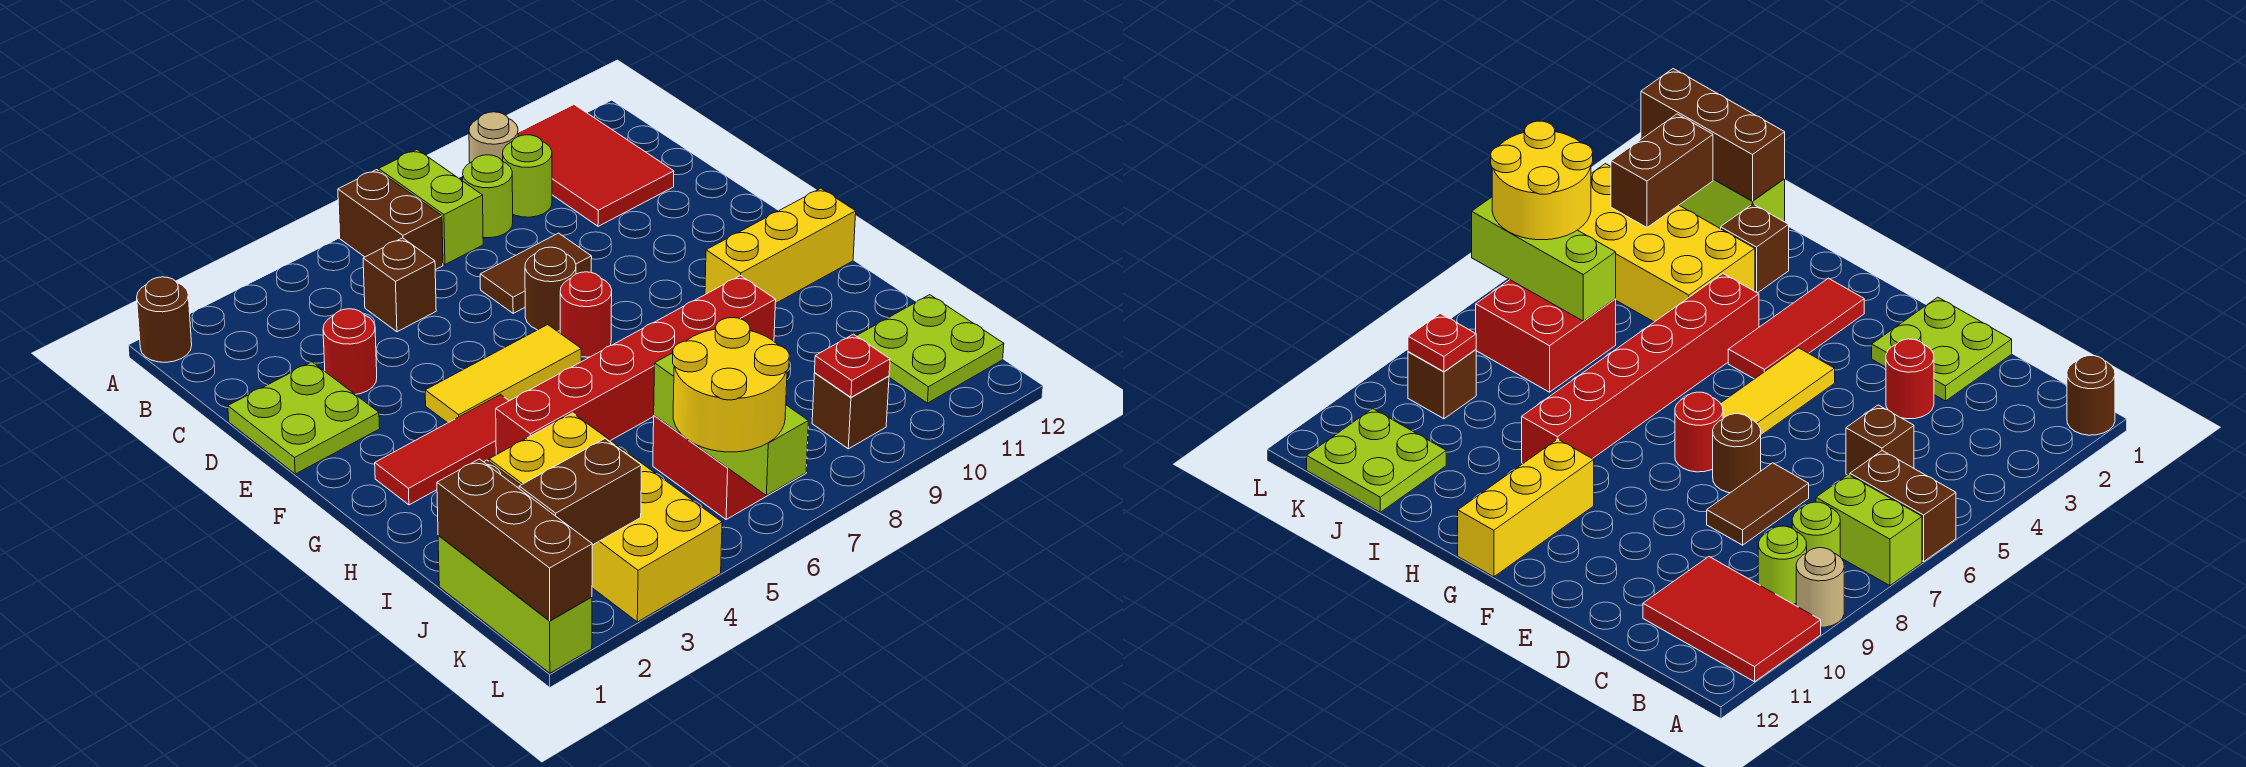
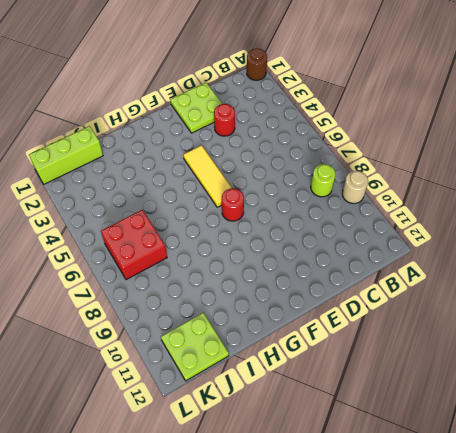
none -> brown brick A6:B6 level 1
none -> lime brick A7:B7 level 1
none -> red tile A10:C11 level 1

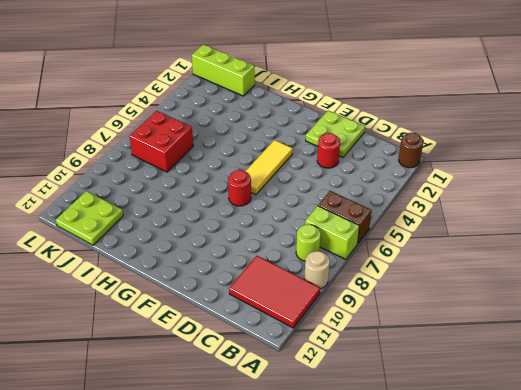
none -> lime round brick B9 level 1
none -> brown brick C5 level 1
none -> brown tile D7:D8 level 1

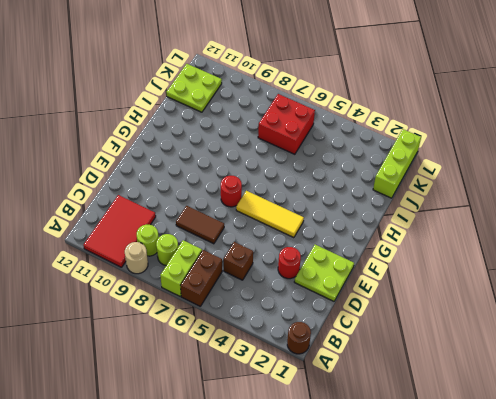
none -> brown round brick E7 level 1
none -> red tile G2:G4 level 1
none -> yellow brick G10:G12 level 1

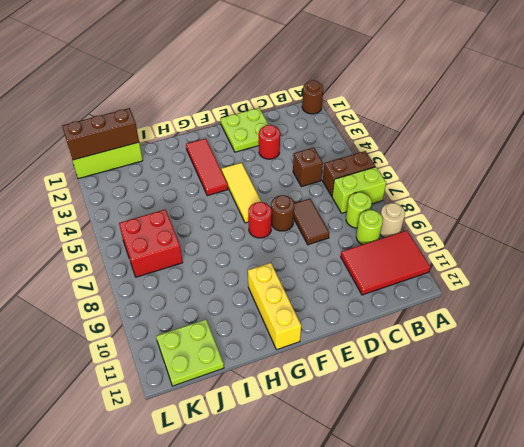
none -> red brick H4:H9 level 1
none -> brown brick I2 level 1
none -> yellow brick I3:L4 level 1

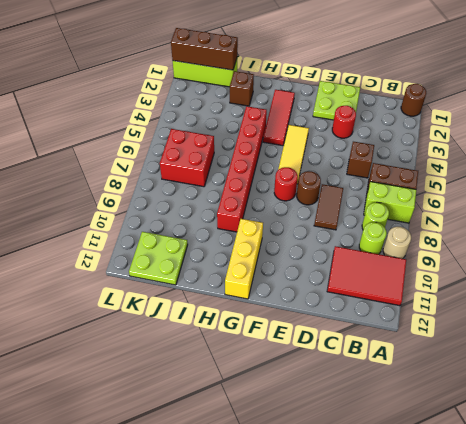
none -> yellow brick I3:L4 level 1
none -> brown brick K9 level 1
none -> lime brick J6:L6 level 2

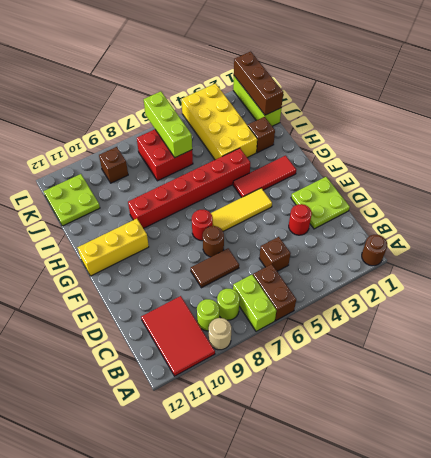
none -> brown brick K2:K3 level 2
none -> red plate K9 level 2
none -> yellow round brick K5:L6 level 3

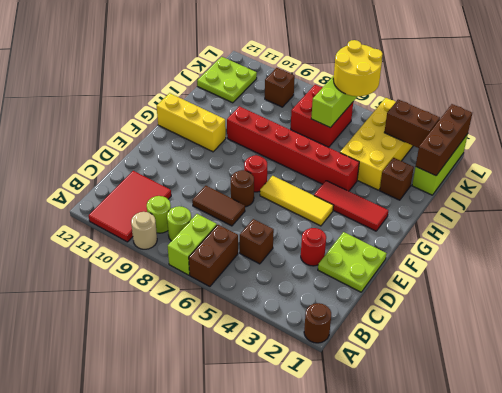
none -> red plate K9 level 2

